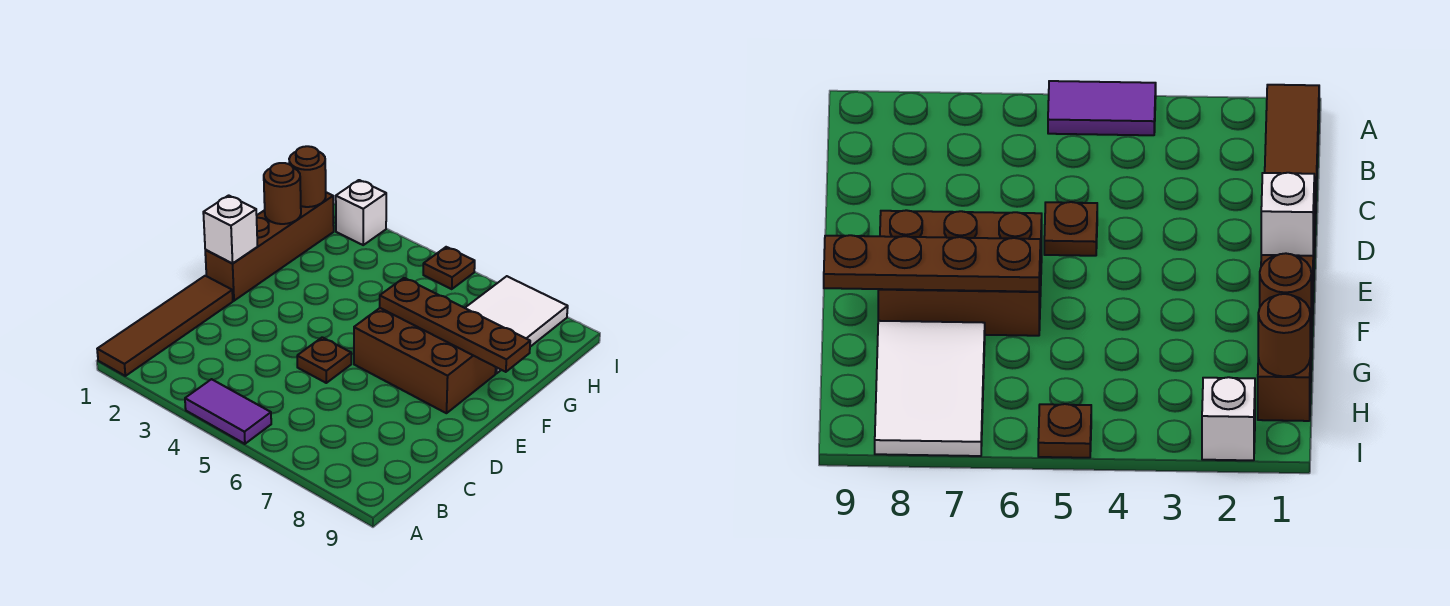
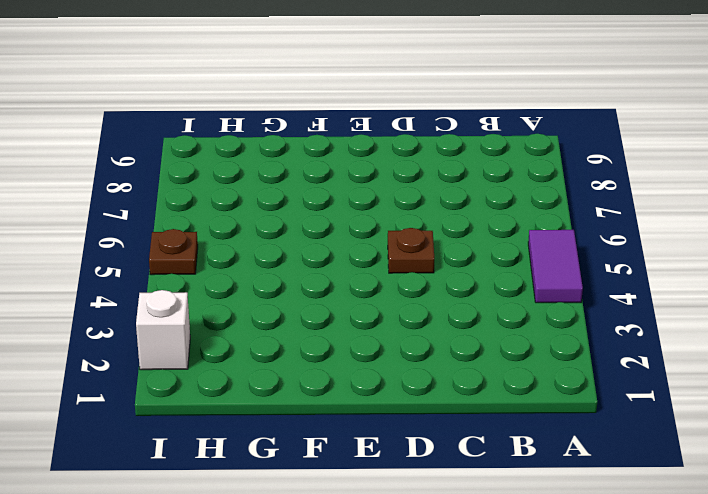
none -> brown tile A1:D1 level 1
none -> brown brick E1:H1 level 1
none -> brown brick E6:F8 level 1

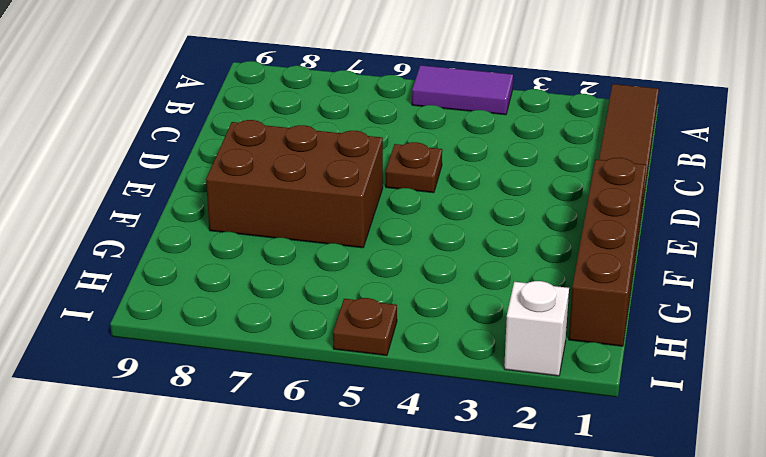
none -> white tile G7:I8 level 1
none -> white brick E1 level 2
none -> brown plate F6:F9 level 2

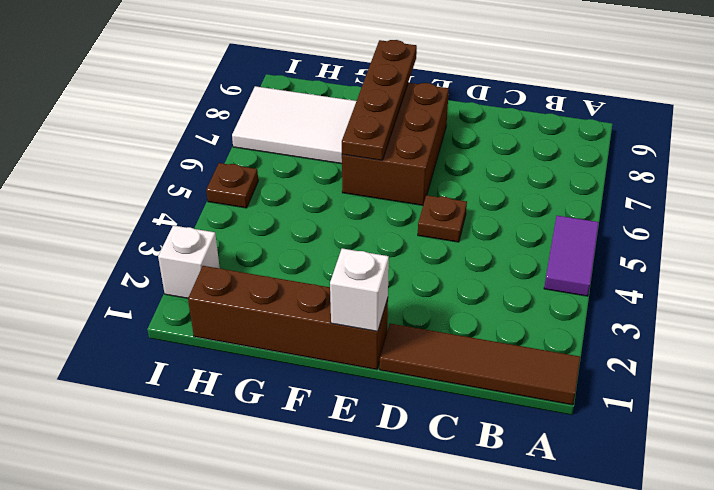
none -> brown round brick G1 level 2
none -> brown round brick H1 level 2

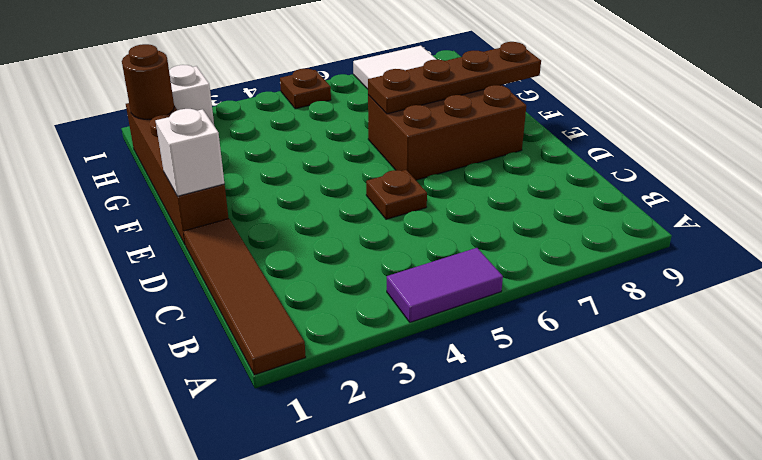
none -> brown round brick G1 level 2

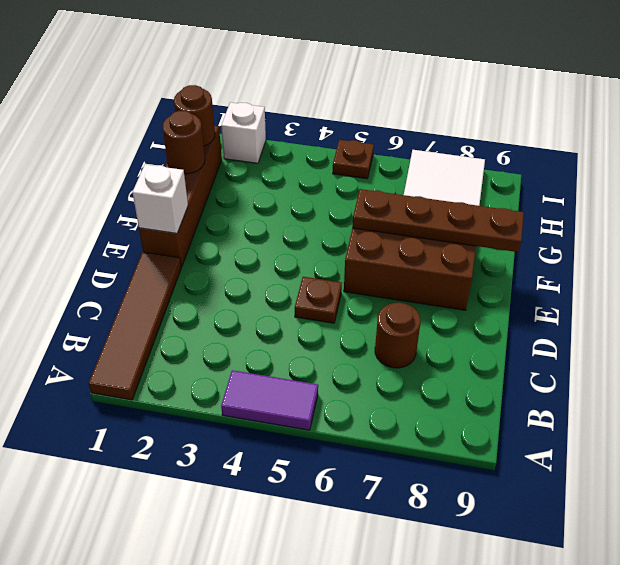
brown round brick C7 level 1 -> none

